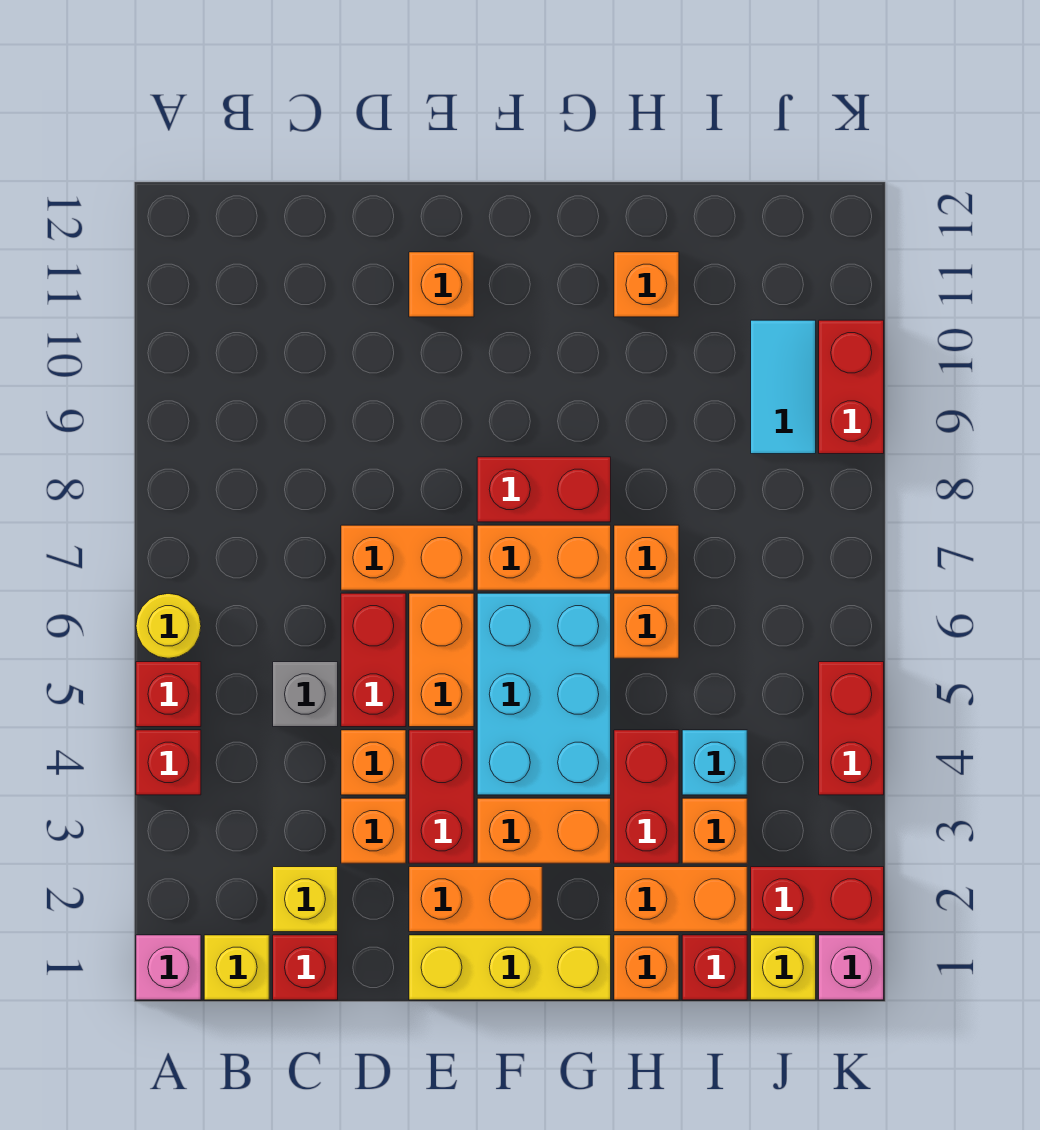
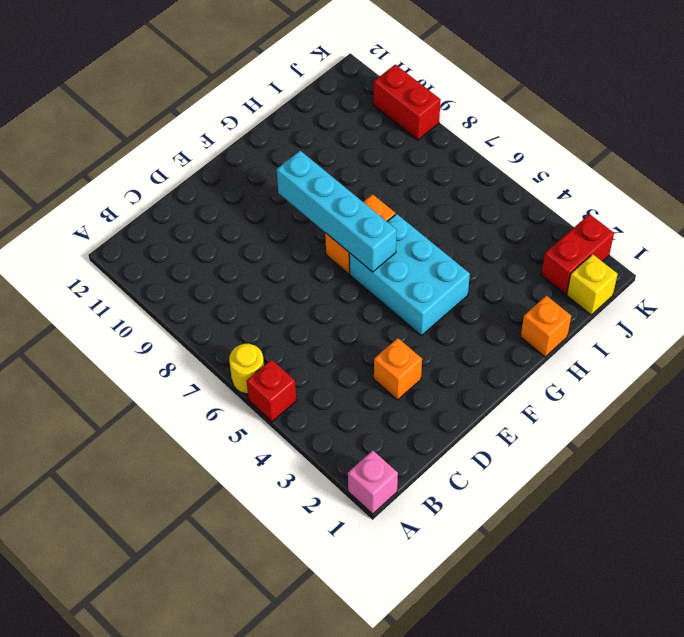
cyan brick F6:F9 level 2 -> none
none -> red brick A4 level 1
none -> yellow brick B1 level 1
none -> red brick C1 level 1
none -> yellow brick C2 level 1

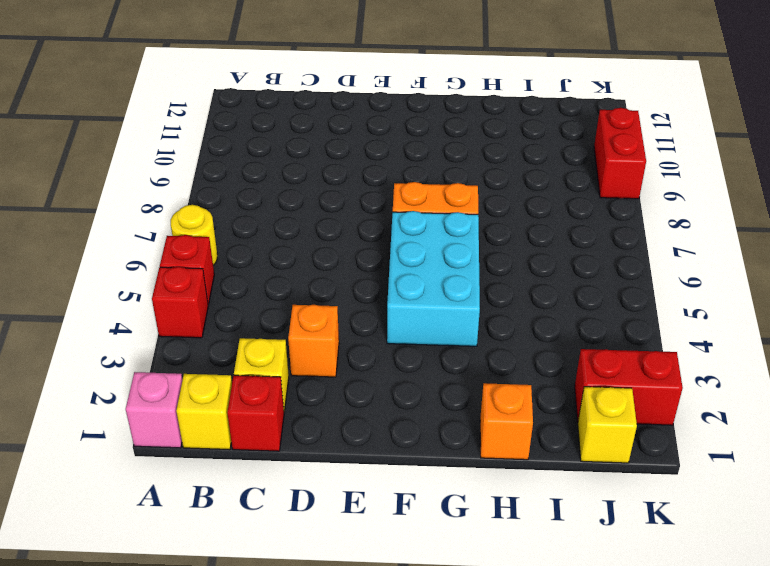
none -> grey brick C5 level 1
none -> orange brick D4 level 1
none -> red brick D5:D6 level 1
none -> orange brick D7:E7 level 1

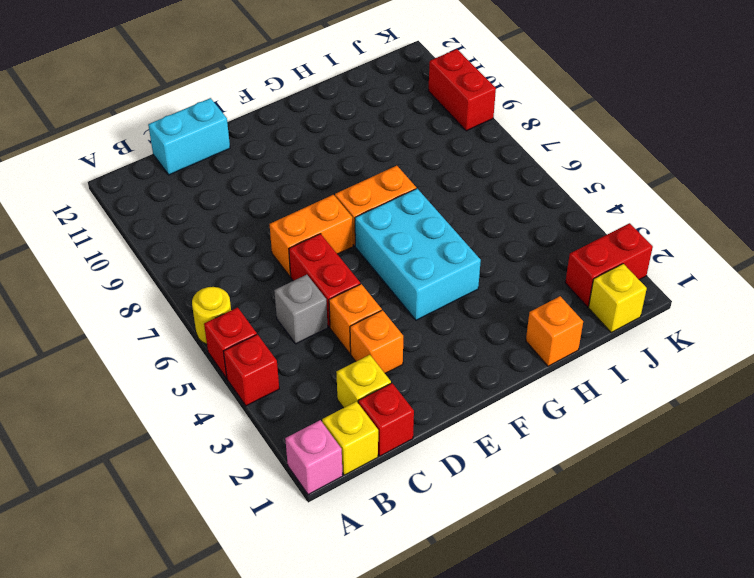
cyan brick C12:D12 level 1 -> none
none -> yellow brick E1:G1 level 1
none -> orange brick E2:F2 level 1
none -> red brick E3:E4 level 1
none -> orange brick E5:E6 level 1

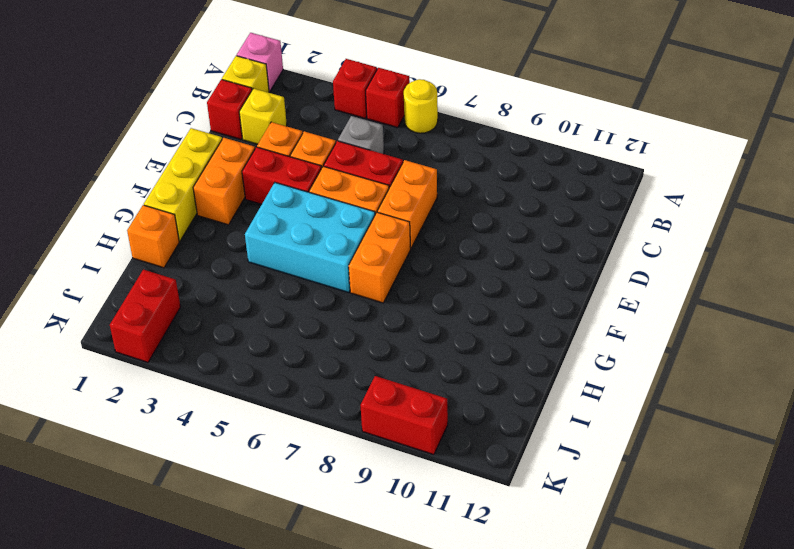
none -> orange brick E11 level 1
none -> orange brick F3:G3 level 1
none -> red brick F8:G8 level 1
none -> orange brick H2:I2 level 1

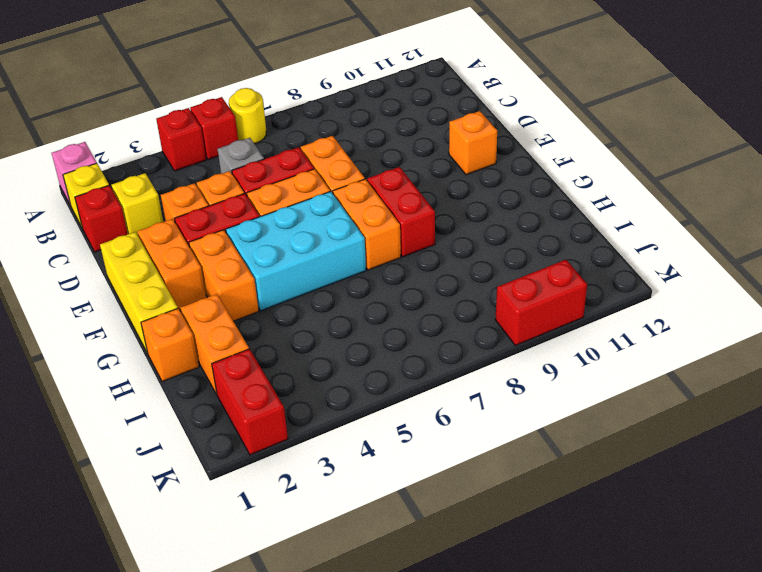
none -> red brick H3:H4 level 1
none -> orange brick H6 level 1
none -> orange brick H7 level 1
none -> orange brick H11 level 1

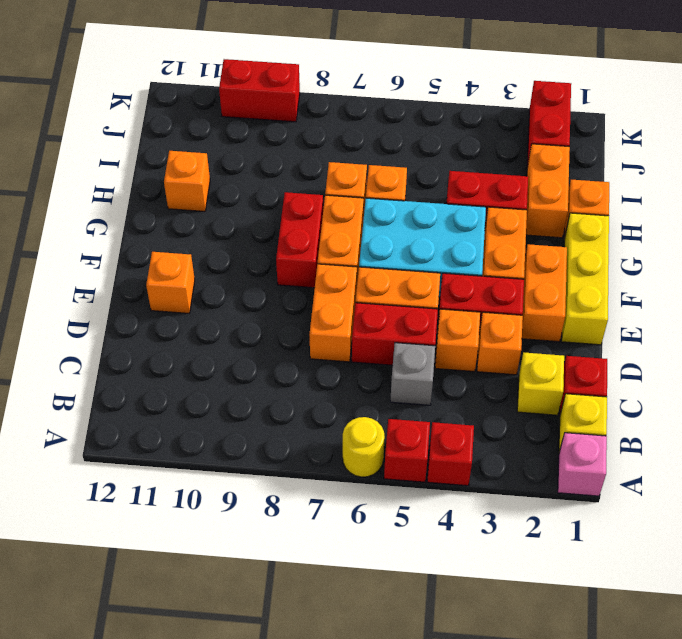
none -> red brick I1 level 1
none -> orange brick I3 level 1
none -> cyan brick I4 level 1
none -> yellow brick J1 level 1

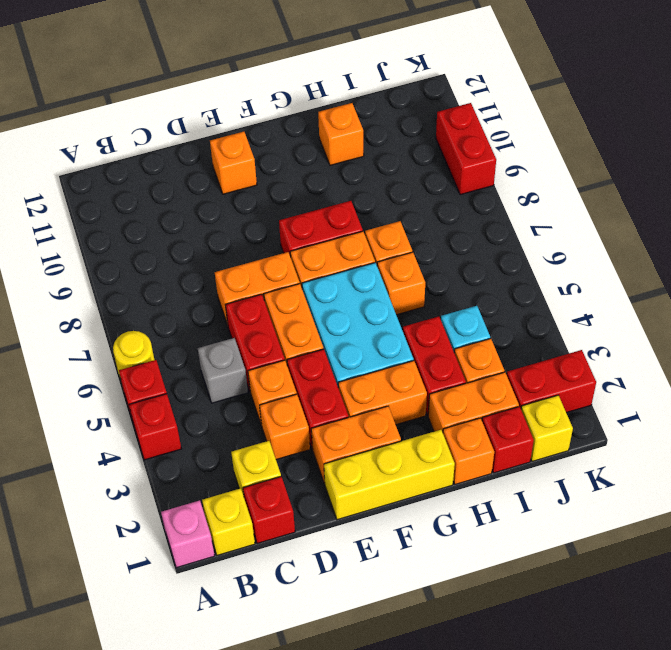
none -> cyan tile J9:J10 level 1
none -> pink brick K1 level 1
none -> red brick K4:K5 level 1

